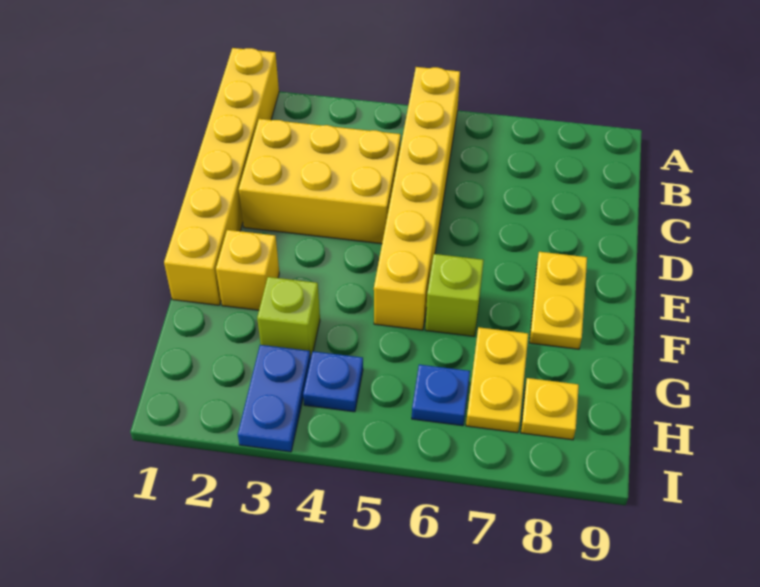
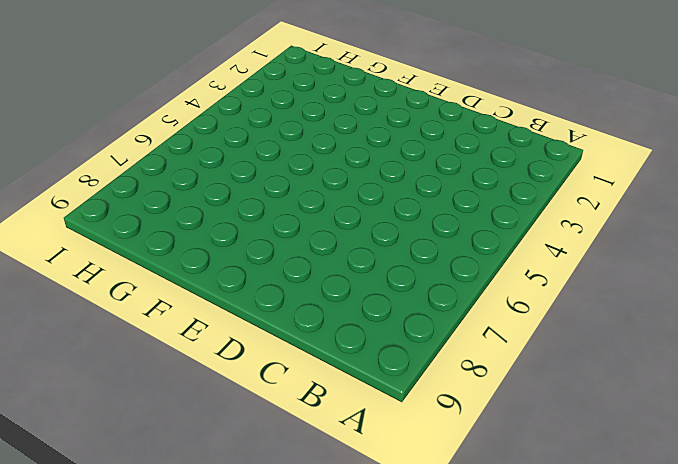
none -> yellow brick A1:F1 level 1
none -> yellow brick A5:F5 level 1
none -> yellow brick C2:D4 level 1

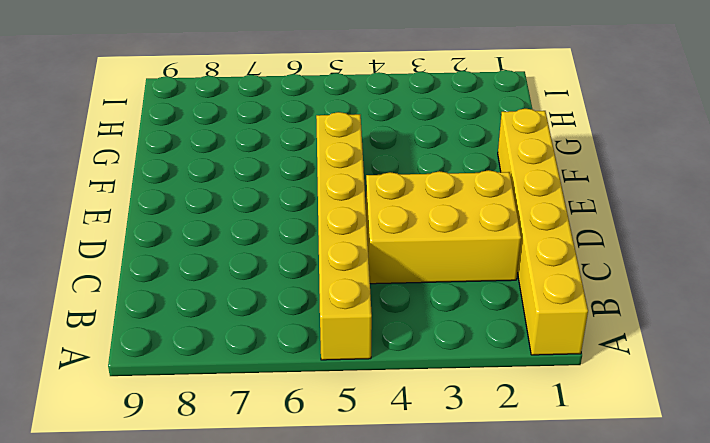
none -> yellow plate E8:F8 level 1
none -> yellow brick F2 level 1
none -> lime brick F6 level 1

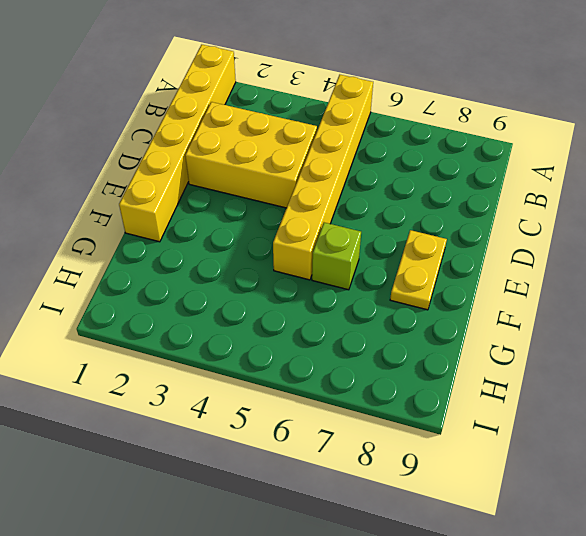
none -> yellow brick F2 level 1
none -> lime brick G3 level 1
none -> yellow plate G7:H7 level 1

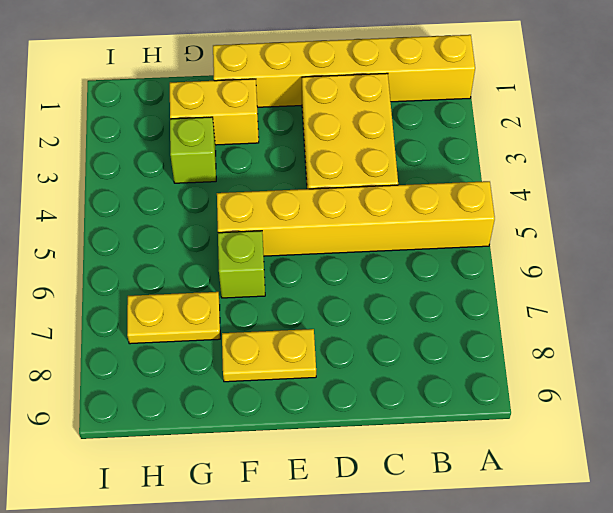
yellow brick F2:G2 level 1 -> yellow brick F2 level 1
none -> blue plate H3:I3 level 1
none -> blue plate H4 level 1
none -> blue plate H6 level 1

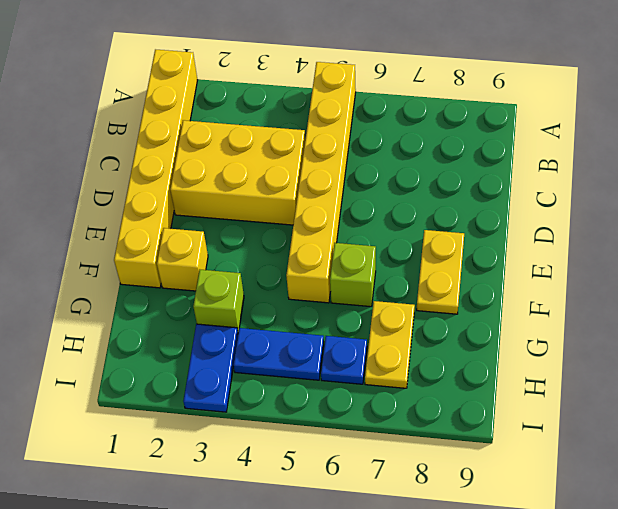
blue plate H4:H5 level 1 -> blue plate H4 level 1
none -> yellow plate H8 level 1

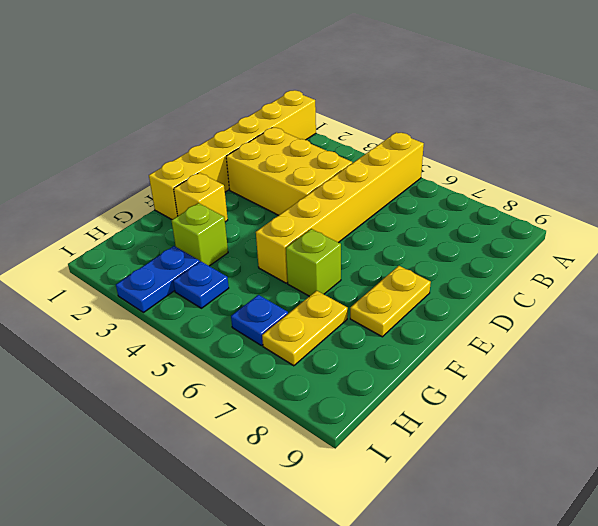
none -> yellow plate H8 level 1

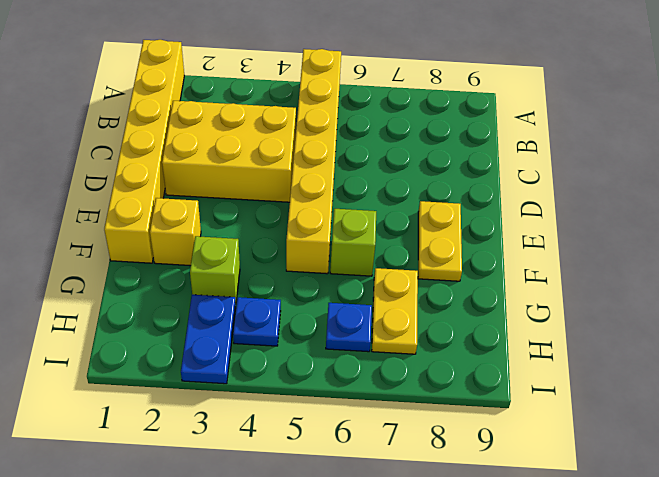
none -> yellow plate H8 level 1

